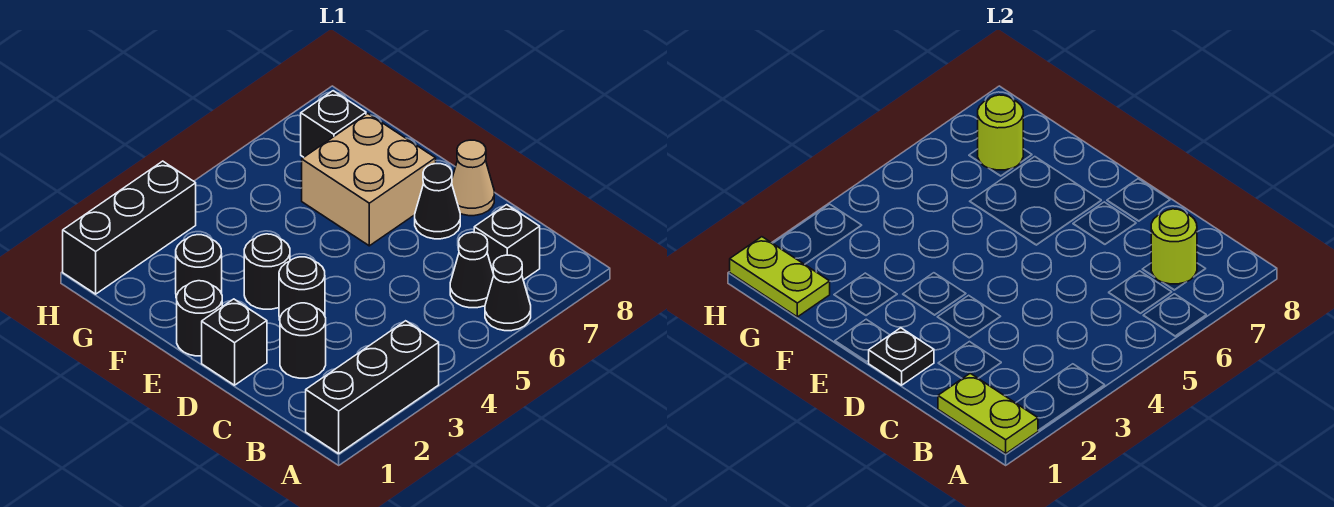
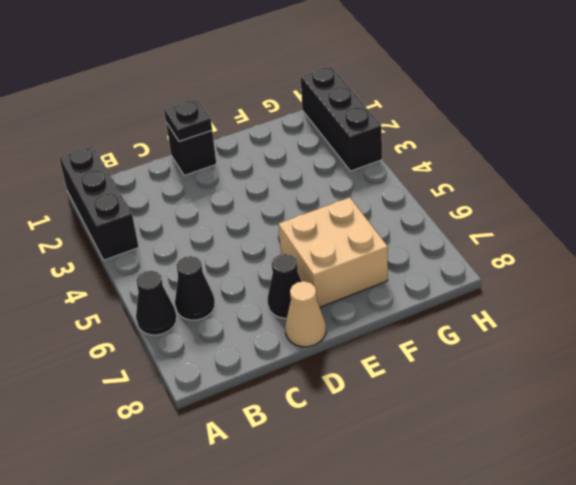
none -> black brick B7 level 1
none -> black round brick C2 level 1
none -> black round brick D3 level 1

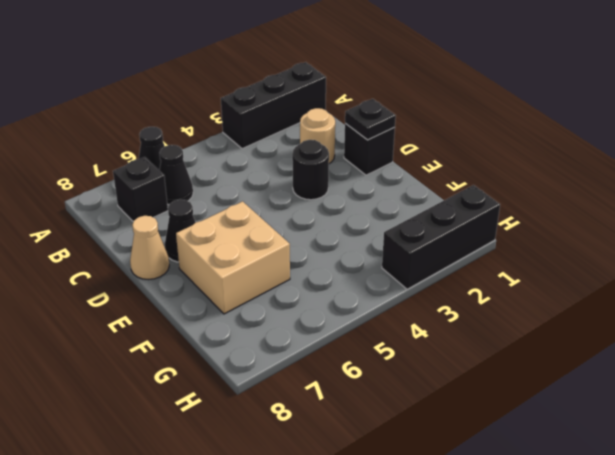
tan round brick C2 level 1 -> black round brick C2 level 1
none -> black round brick E1 level 1
none -> black round brick E3 level 1
none -> black round brick F2 level 1

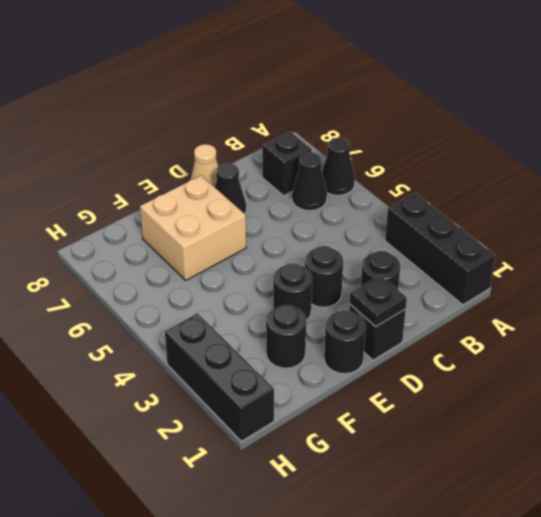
none -> black brick G7 level 1
none -> lime plate A1:B1 level 2
none -> lime round brick B7 level 2

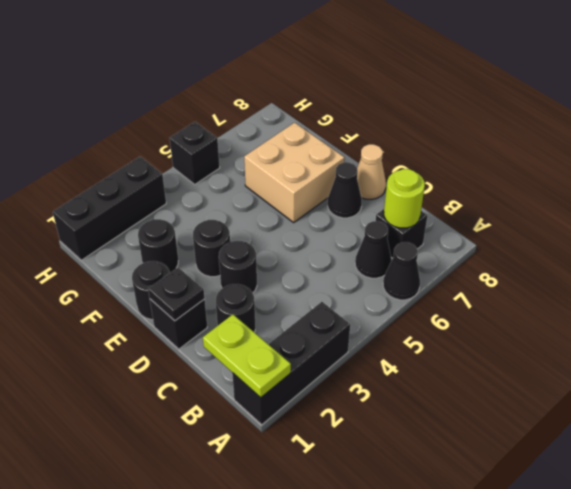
black brick H5 level 1 -> black brick G7 level 1
none -> lime plate G1:H1 level 2
none -> lime round brick G7 level 2

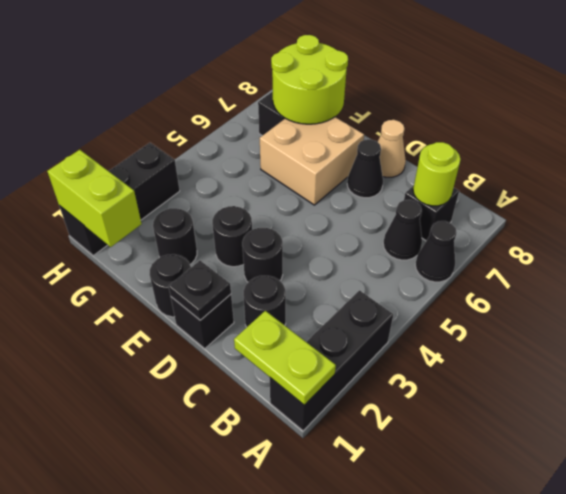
lime round brick F7:G8 level 2 -> lime round brick G7 level 2
lime brick G1:H1 level 2 -> lime plate G1:H1 level 2

